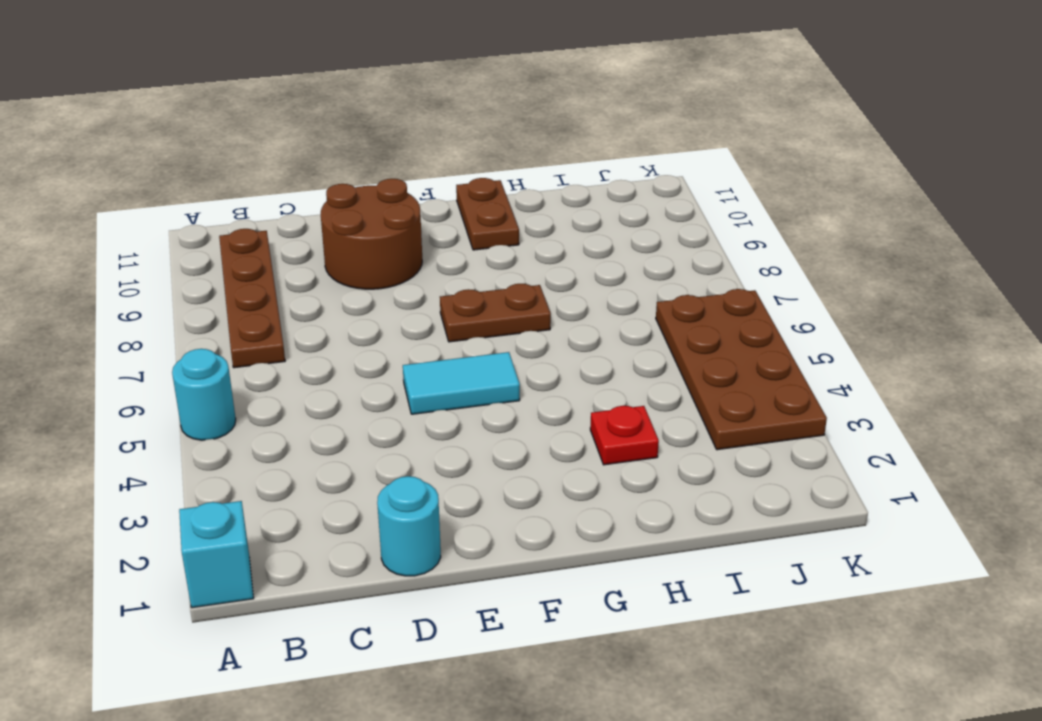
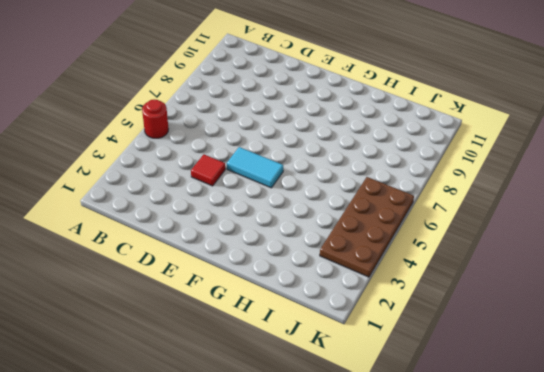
red round brick A5 level 1 -> cyan round brick A5 level 1
red tile D4 level 1 -> none
none -> cyan brick A1 level 1
none -> brown plate B7:B10 level 1

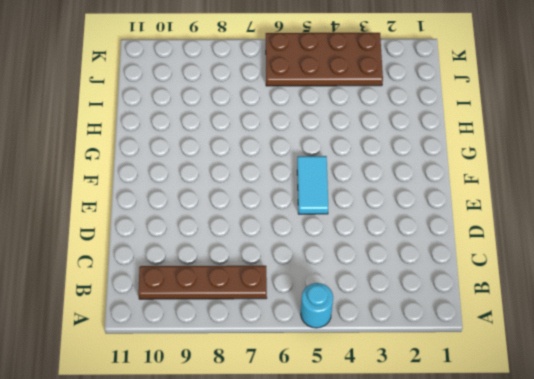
none -> cyan brick A1 level 1
none -> cyan round brick D1 level 1

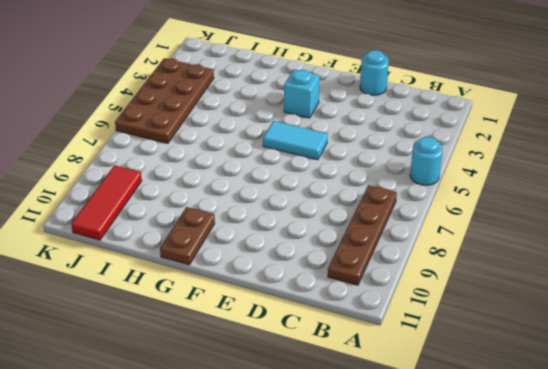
cyan brick F3 level 1 -> cyan brick A1 level 1
red tile J9:J11 level 1 -> none
none -> brown round brick D9:E10 level 1
none -> brown plate F7:G7 level 1

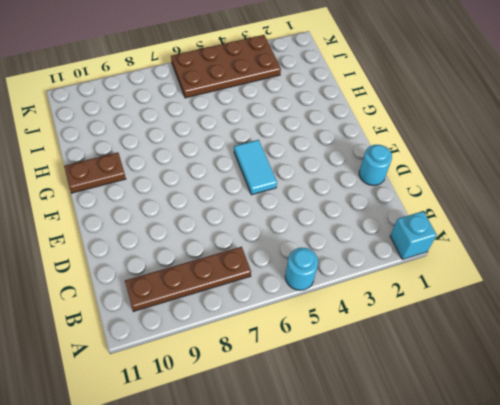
none -> brown round brick D9:E10 level 1
none -> brown plate F7:G7 level 1

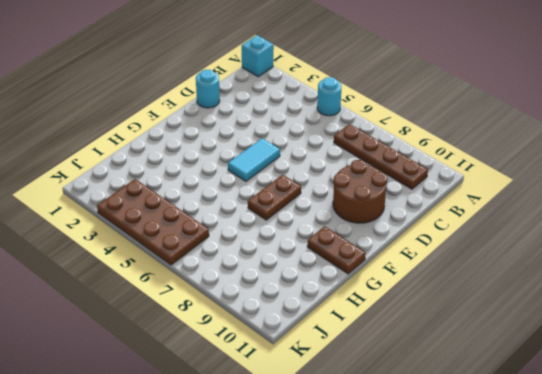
none -> red plate H3 level 1

